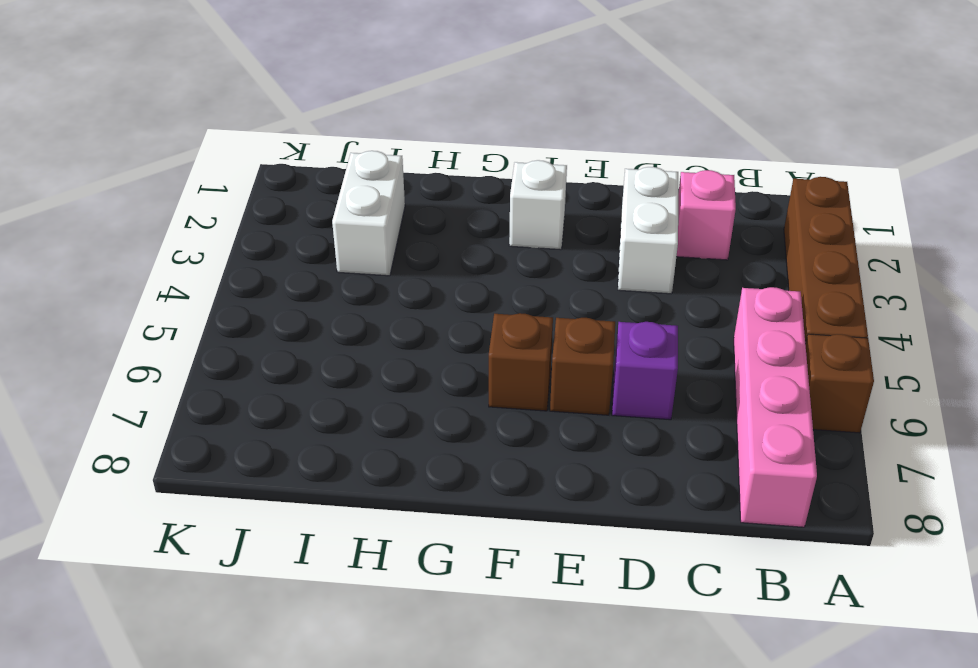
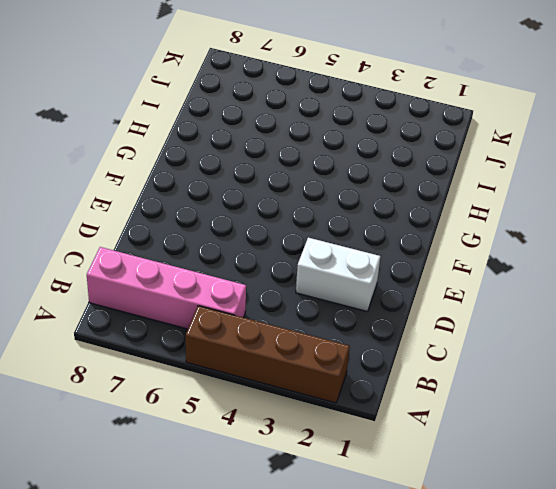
none -> brown brick A6 level 1
none -> pink brick C2 level 1

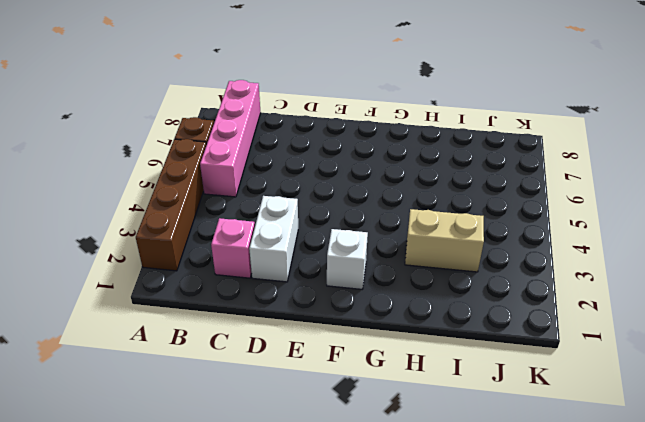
tan brick H3:I3 level 1 -> white brick I2:I3 level 1
none -> purple brick D6 level 1
none -> brown brick E6 level 1

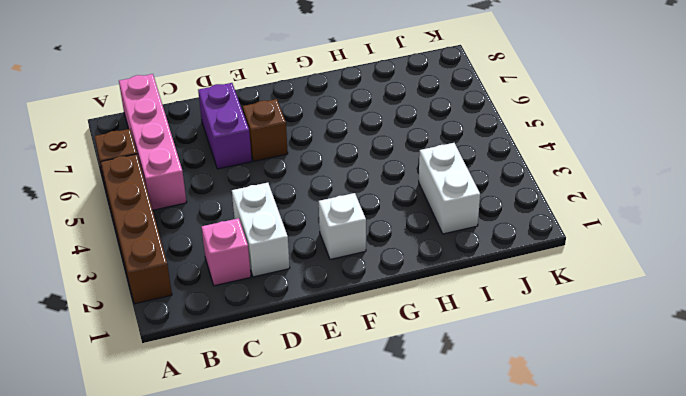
purple brick D6:D7 level 1 -> purple brick D6 level 1
none -> brown brick F6 level 1

